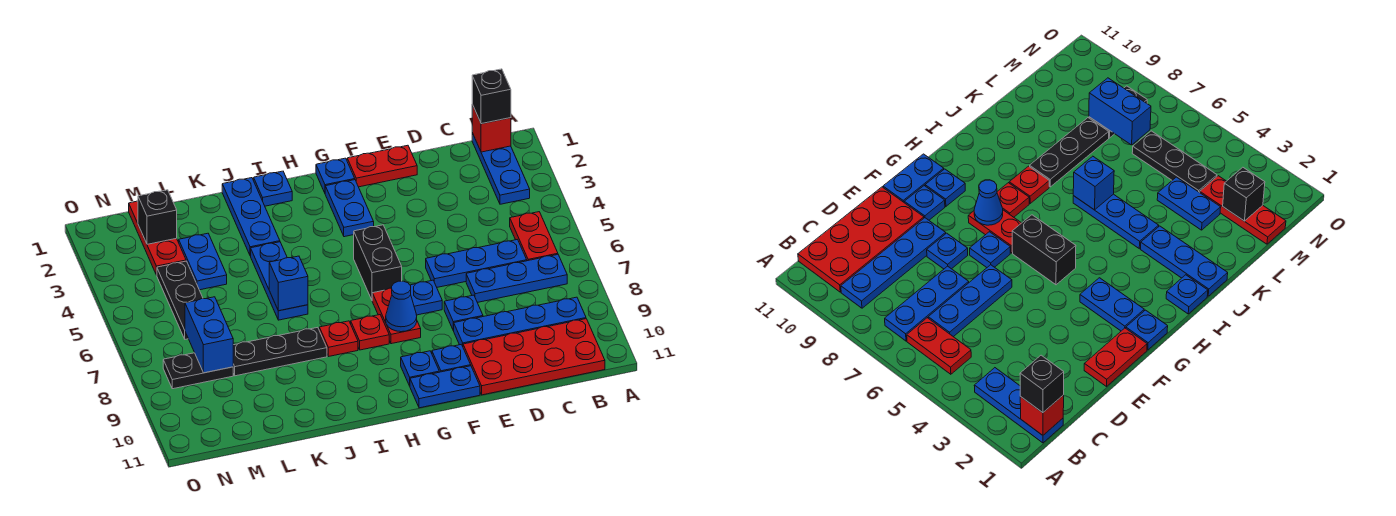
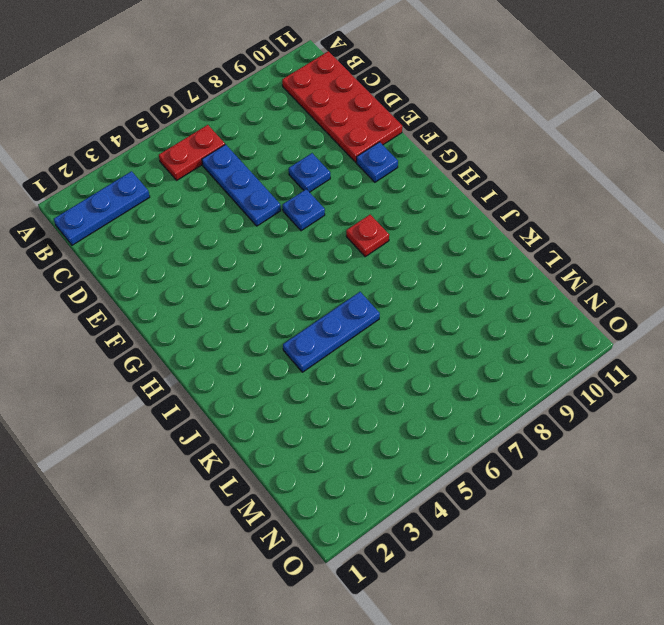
none -> blue plate B7:D7 level 1
none -> blue plate B9:E9 level 1
none -> red plate E1:F1 level 1
none -> blue plate F11:G11 level 1

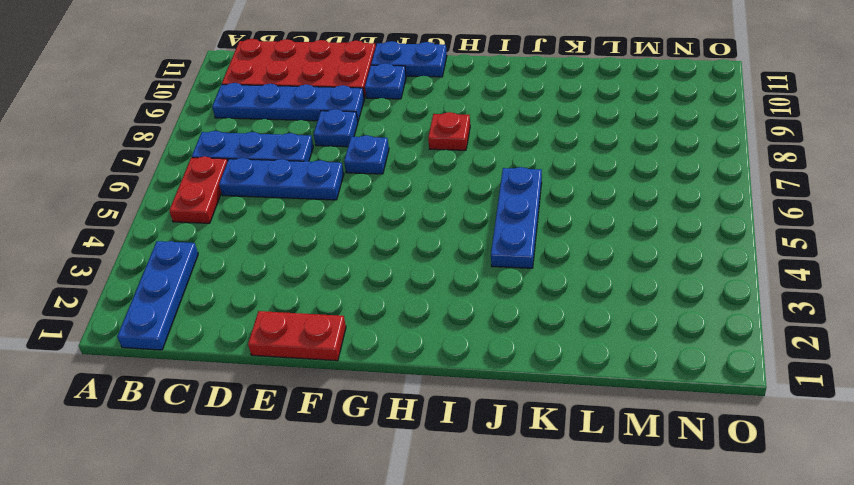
none -> blue plate G1 level 1
none -> blue plate G2:G3 level 1
none -> black brick G5:G6 level 1
none -> red plate G7:G8 level 1

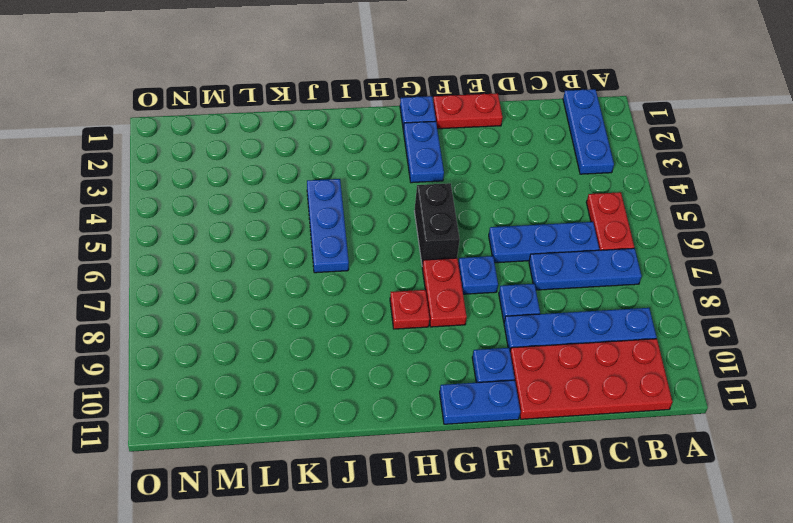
none -> blue plate G10 level 1
none -> blue plate I1 level 1
none -> red plate I8 level 1
none -> blue plate J1:J3 level 1

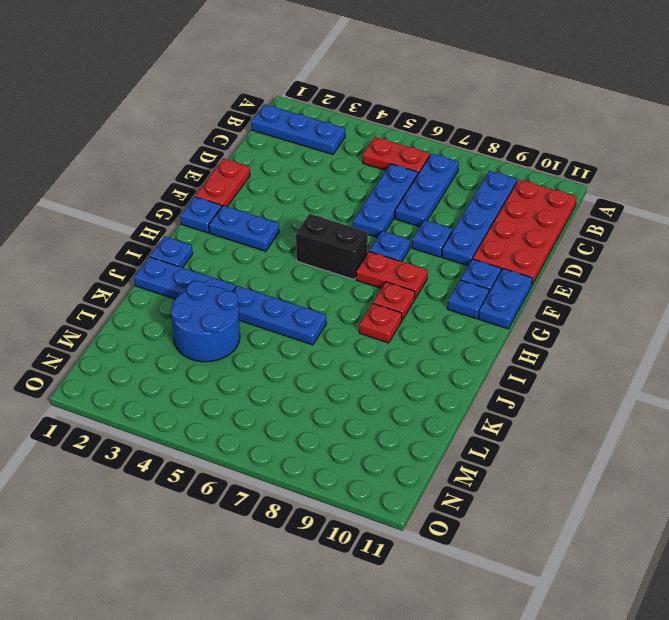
blue round brick K3:L4 level 1 -> blue plate L3:L4 level 1
none -> black plate J8:L8 level 1
none -> red plate M1:M3 level 1
none -> black plate M4:M6 level 1
none -> black plate M8:N8 level 1

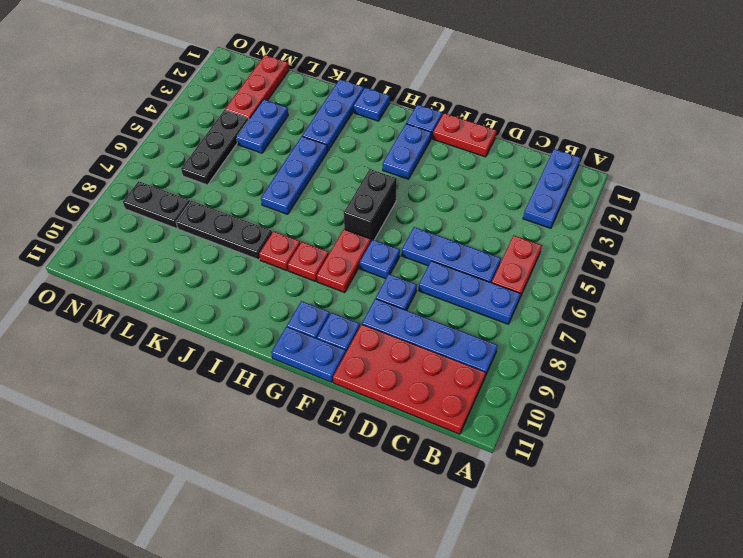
none -> red brick B1 level 2
none -> blue cone G8 level 2
none -> blue brick J6 level 2
none -> black brick M2 level 2

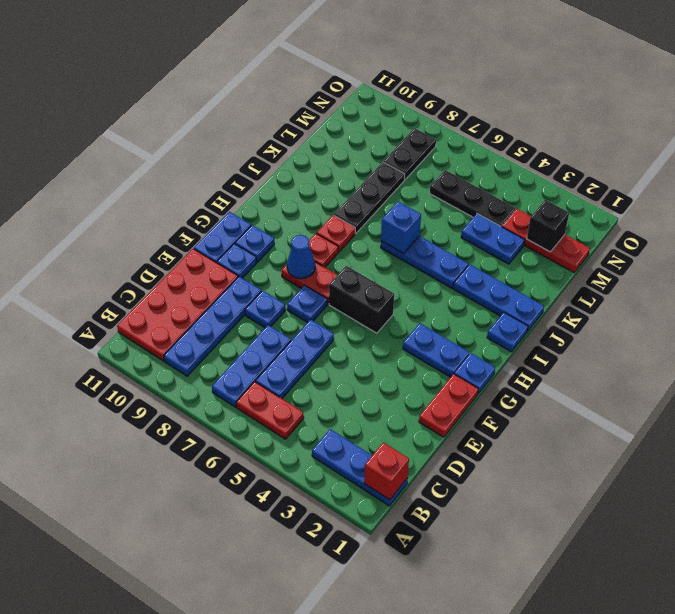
none -> blue brick M7:M8 level 2
none -> black brick B1 level 3

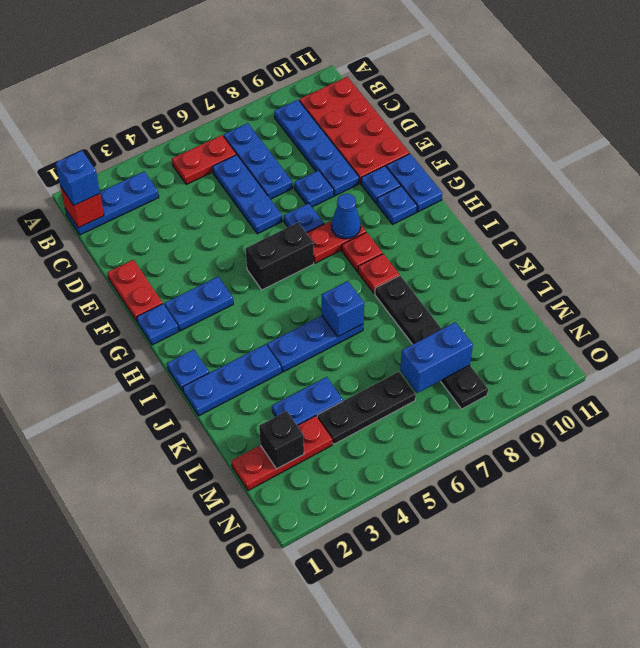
blue brick B1 level 3 -> black brick B1 level 3

